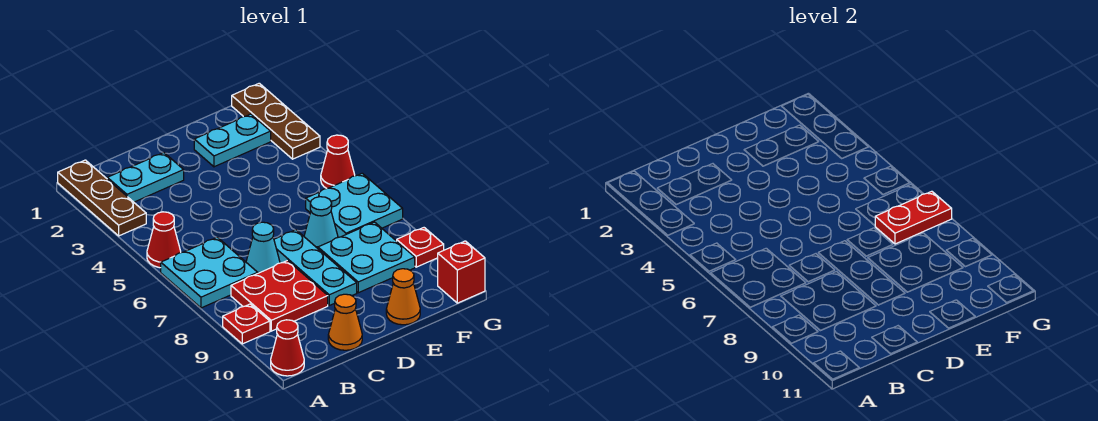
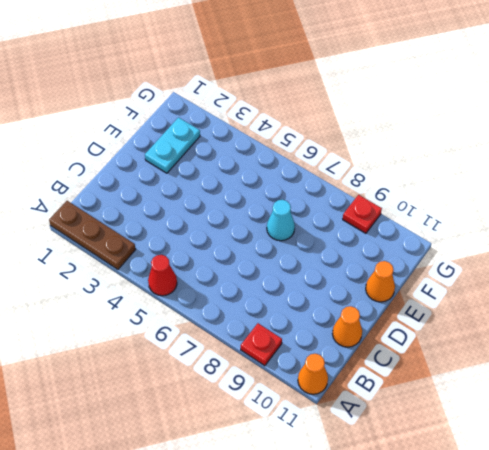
orange cone A11 level 1 -> red cone A11 level 1
none -> cyan plate A6:B7 level 1
none -> cyan plate B2:C2 level 1
none -> red plate B8:C9 level 1

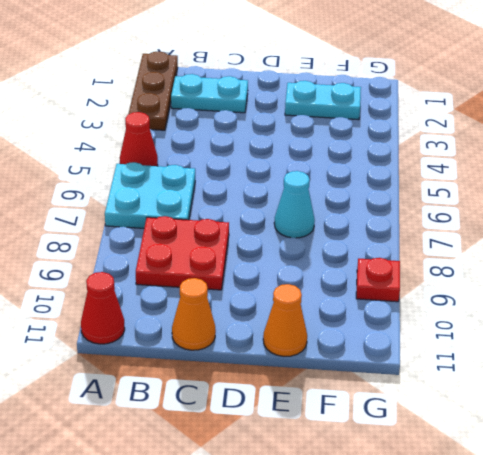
none -> red plate A9 level 1
none -> cyan cone C7 level 1
none -> cyan plate D7:D9 level 1

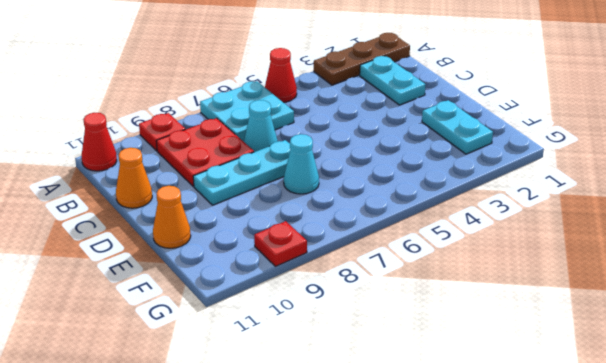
none -> cyan plate E8:F9 level 1
none -> cyan plate F6:G7 level 1
none -> brown plate G1:G3 level 1

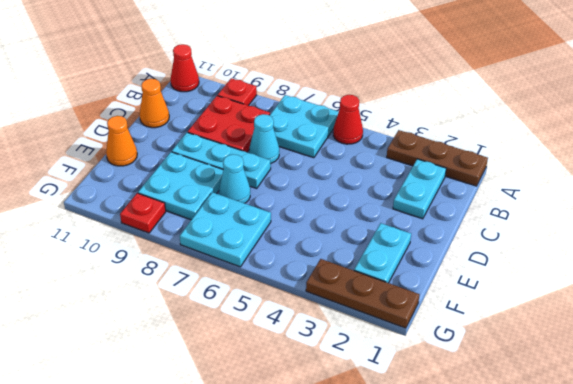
none -> red cone G5 level 1
none -> red brick G11 level 1
none -> red plate F7:G7 level 2

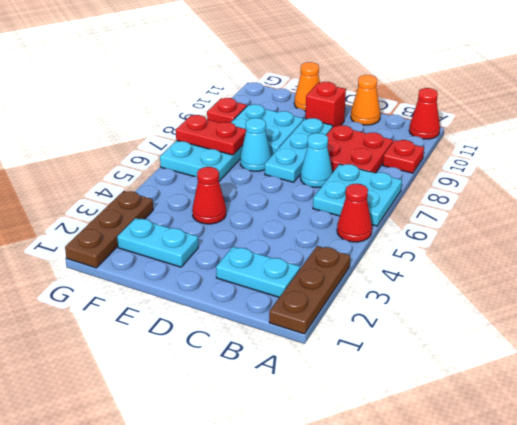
red brick D10 level 1 -> red brick G11 level 1
red cone E4 level 1 -> red cone G5 level 1

